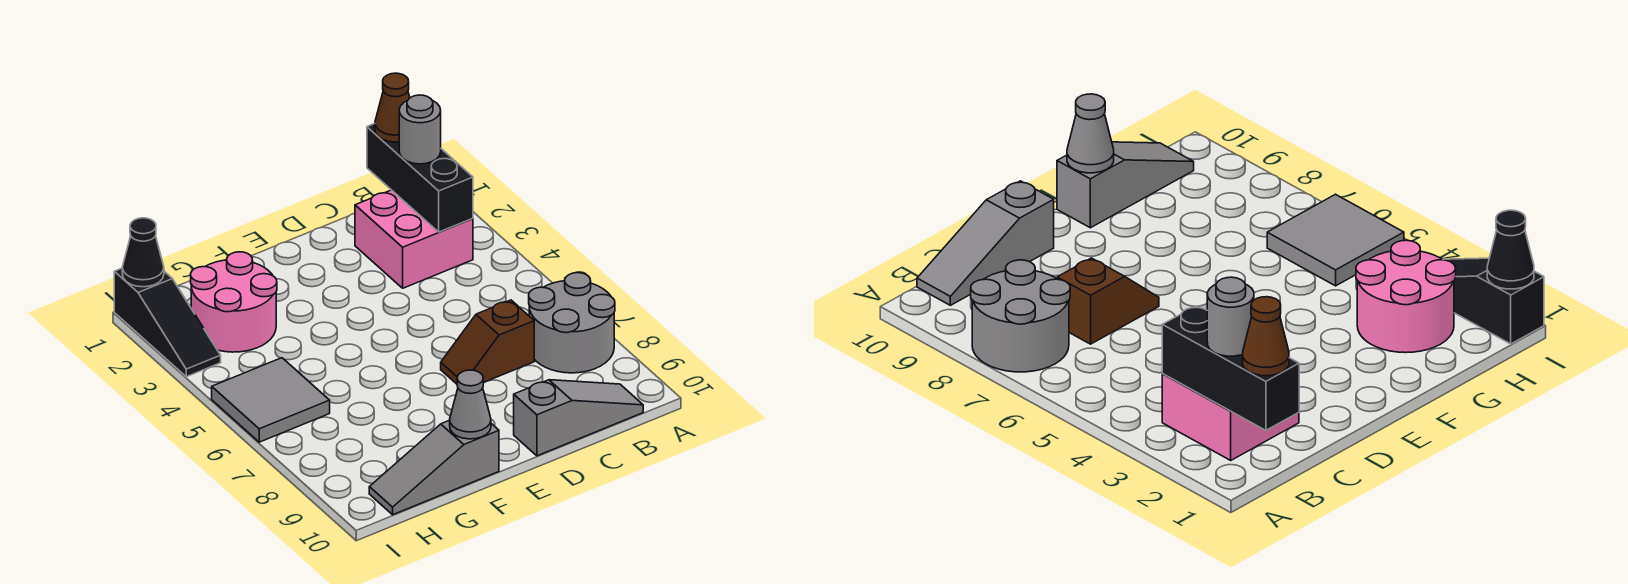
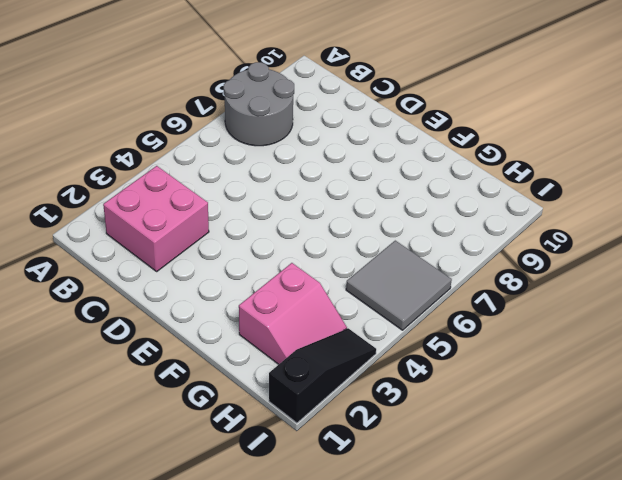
pink slope G2:H3 level 1 top G -> pink round brick G2:H3 level 1
none -> grey slope B10:D10 level 1 top D
none -> brown slope C7:D7 level 1 top C
none -> grey slope F10:H10 level 1 top F

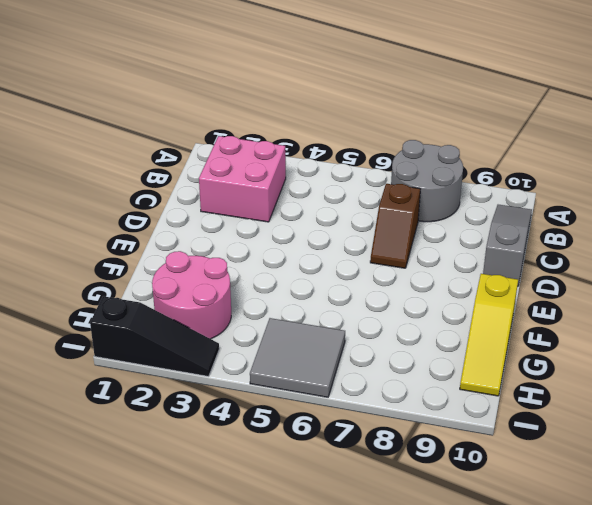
yellow slope F10:H10 level 1 top F -> grey slope F10:H10 level 1 top F
none -> black brick B1:B3 level 2
none -> grey cone F10 level 2
none -> black cone I1 level 2

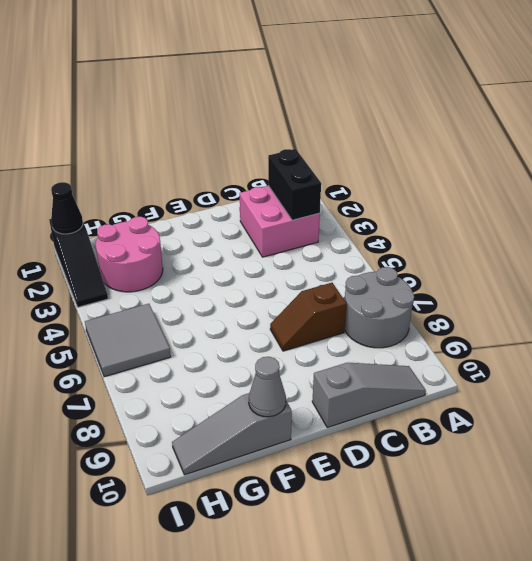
black brick B2:B3 level 2 -> black brick B1:B3 level 2
none -> brown cone B1 level 3
none -> grey round brick B2 level 3

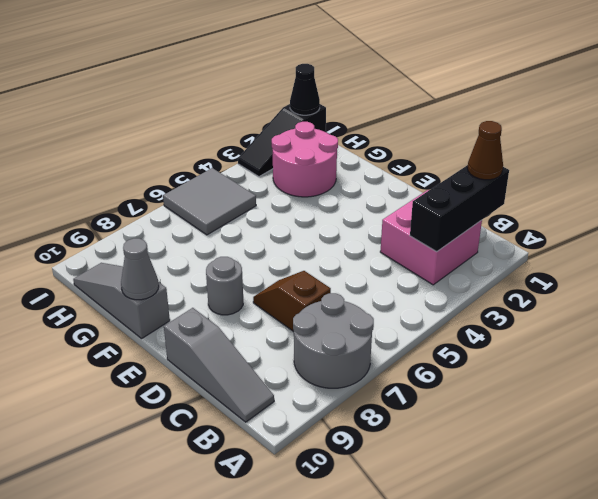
grey round brick E8 level 1 -> grey round brick B2 level 3

